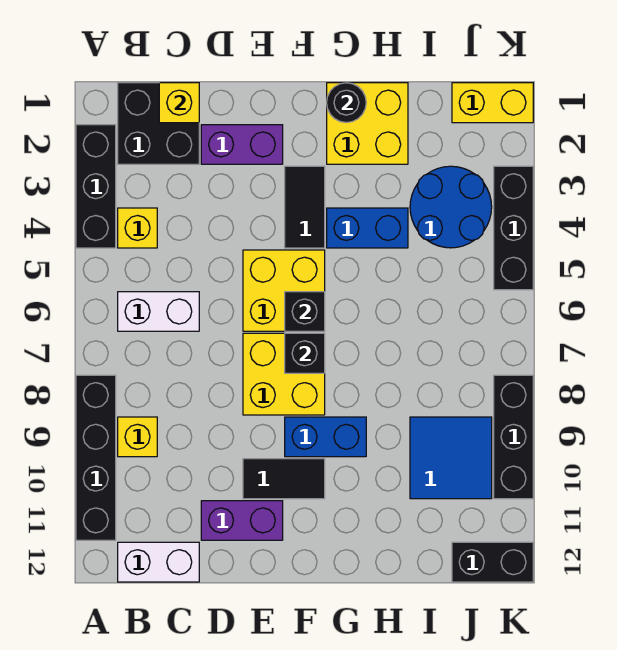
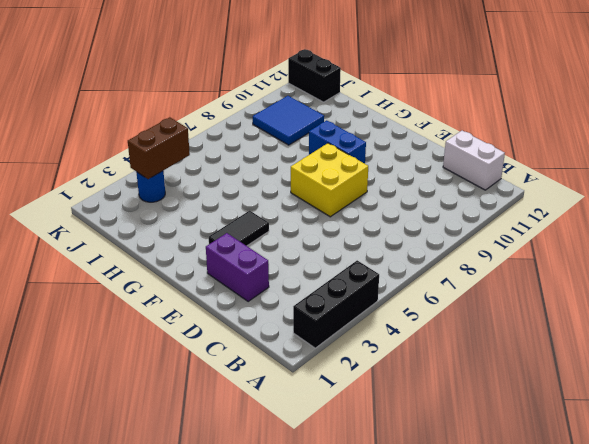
blue round brick J3 level 1 -> blue round brick I3:J4 level 1
brown brick J3:J4 level 2 -> none
none -> black brick A8:A11 level 1
none -> black brick B1:C2 level 1
none -> yellow brick B4 level 1

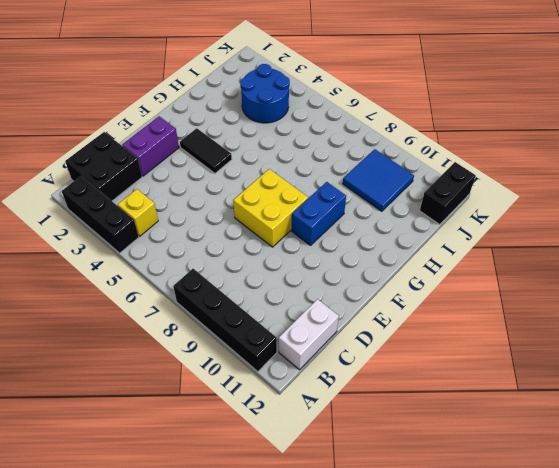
none -> white brick B6:C6 level 1
none -> yellow brick B9 level 1
none -> purple brick D11:E11 level 1

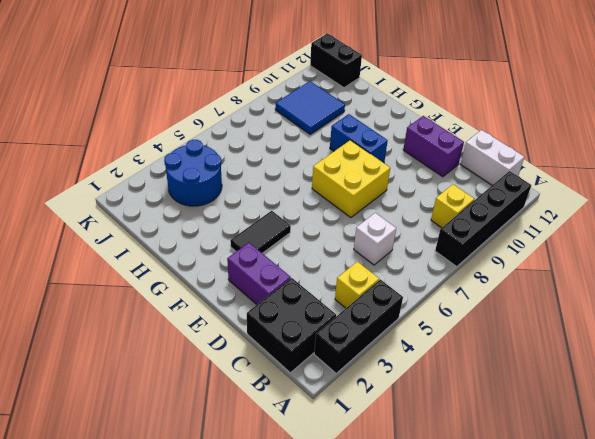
white brick C6 level 1 -> white brick B6:C6 level 1
none -> yellow brick E5:F6 level 1
none -> black tile E10:F10 level 1
none -> yellow brick G1:H2 level 1

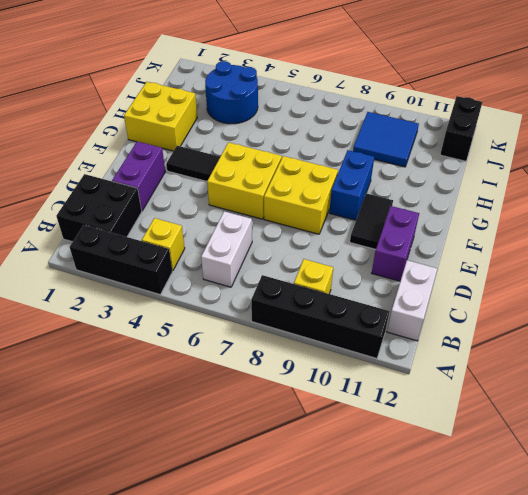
none -> blue brick G4:H4 level 1
none -> yellow brick J1:K1 level 1
none -> black brick K3:K5 level 1

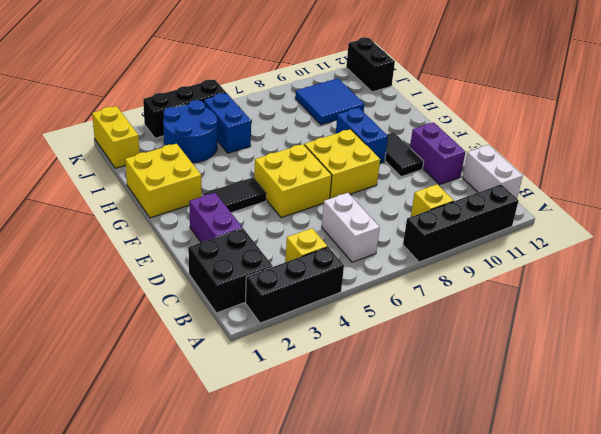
blue brick I5:J5 level 1 -> blue brick G4:H4 level 1
none -> black brick K8:K10 level 1
none -> yellow brick C1 level 2
none -> black brick F6 level 2

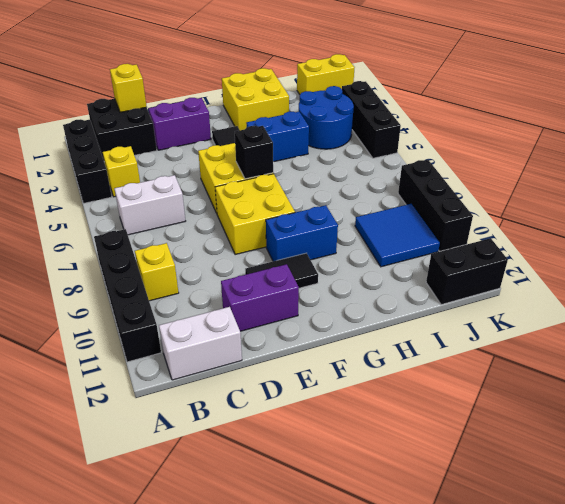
none -> black brick F7 level 2
none -> black round brick G1 level 2

